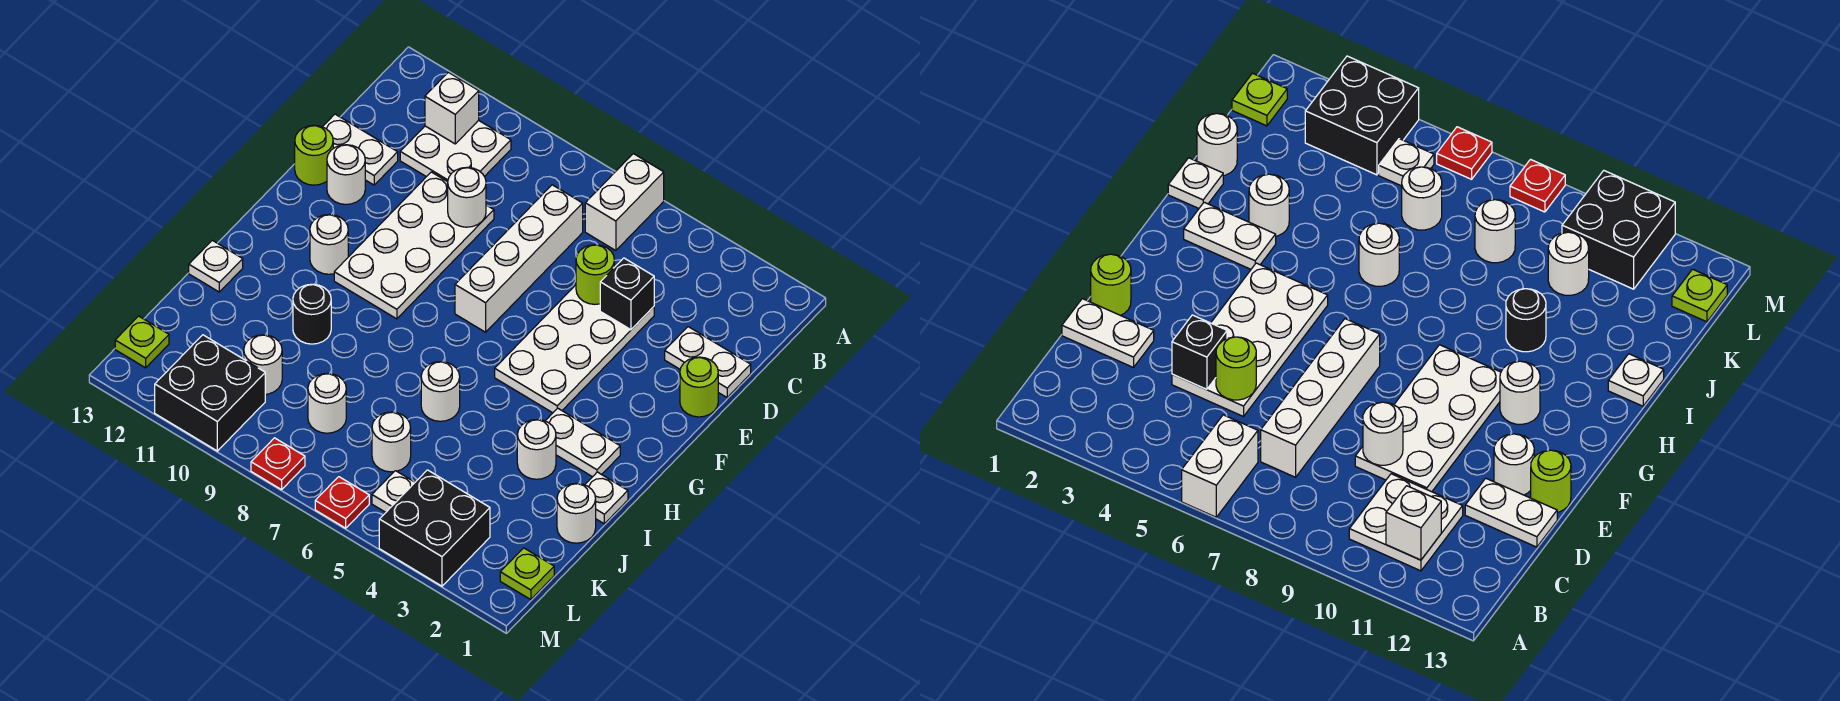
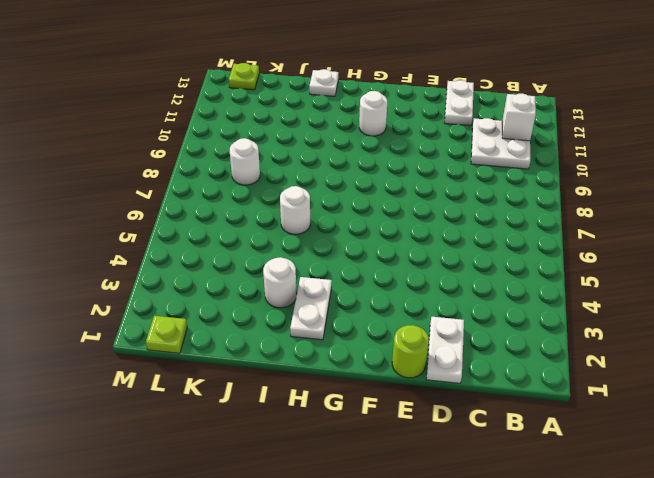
none -> white brick A6:B6 level 1
none -> white brick C7:F7 level 1
none -> white plate D4:G5 level 1
none -> white plate D9:G10 level 1

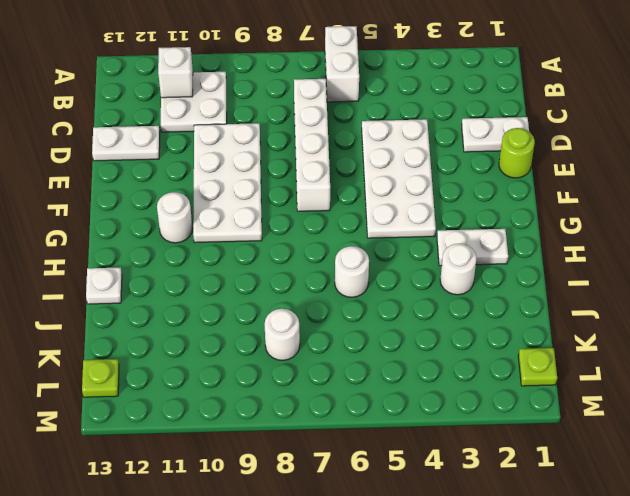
none -> white round brick E12 level 1
none -> lime round brick E13 level 1
none -> white plate I1 level 1
none -> black round brick I10 level 1

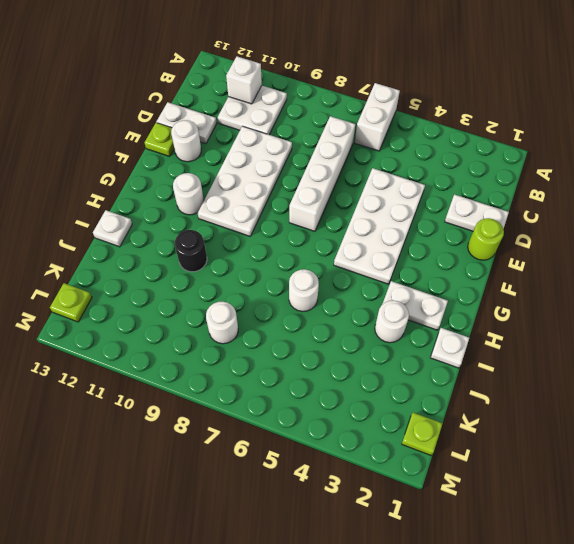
lime plate E13 level 1 -> lime round brick E13 level 1
none -> white round brick J1 level 1
none -> white round brick K6 level 1
none -> white round brick K10 level 1
none -> black brick L3:M4 level 1

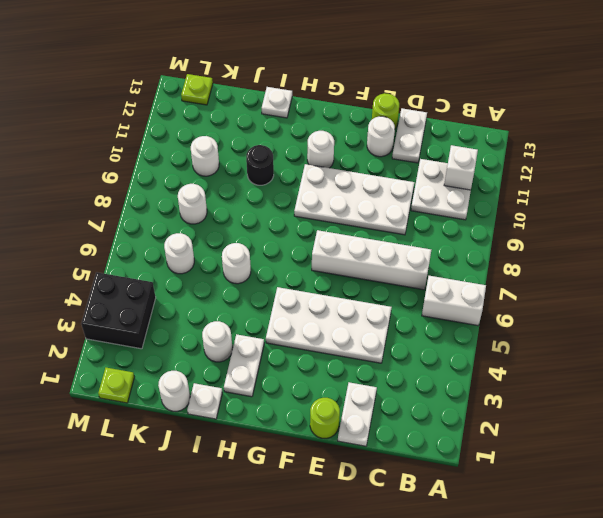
none -> white plate L5 level 1
none -> black brick L10:M11 level 1
none -> red plate M6 level 1
none -> red plate M8 level 1

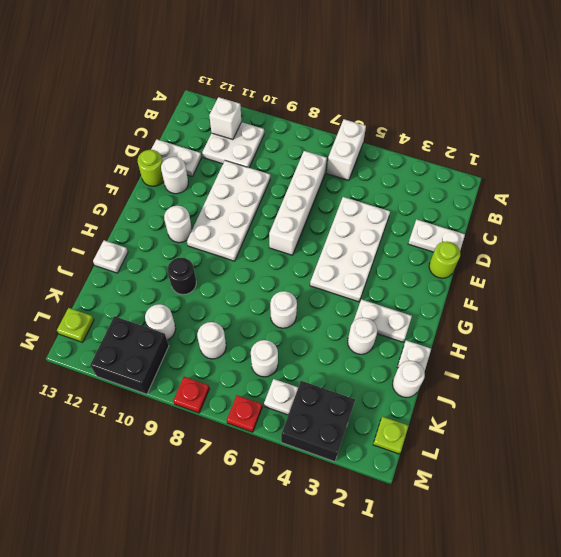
none -> black brick D4 level 2
none -> lime round brick D5 level 2
none -> white round brick D9 level 2

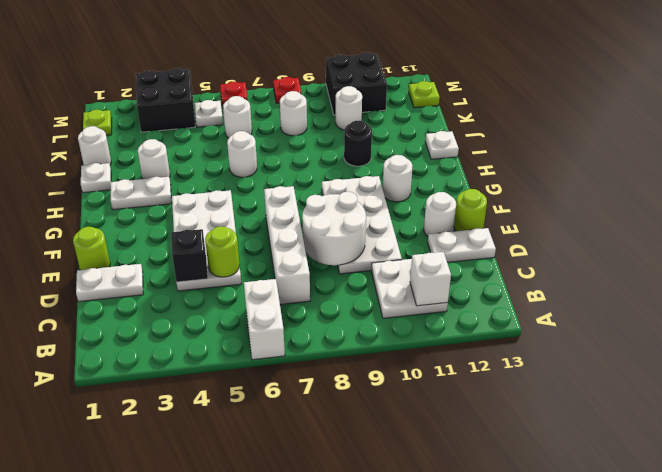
white round brick D8:E9 level 2 -> white round brick D9 level 2

